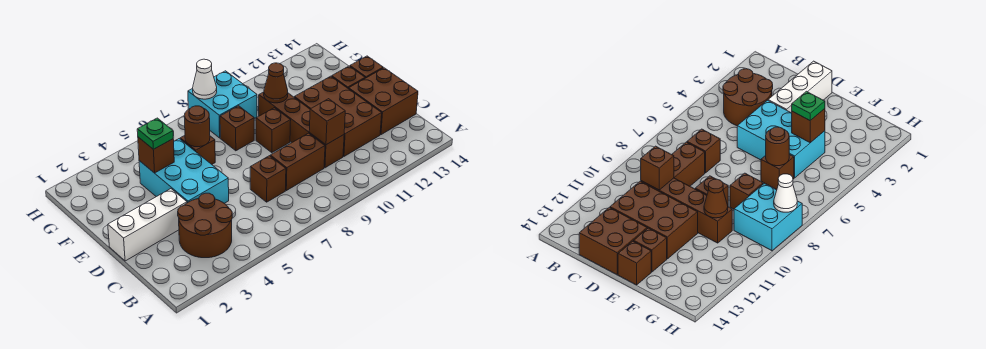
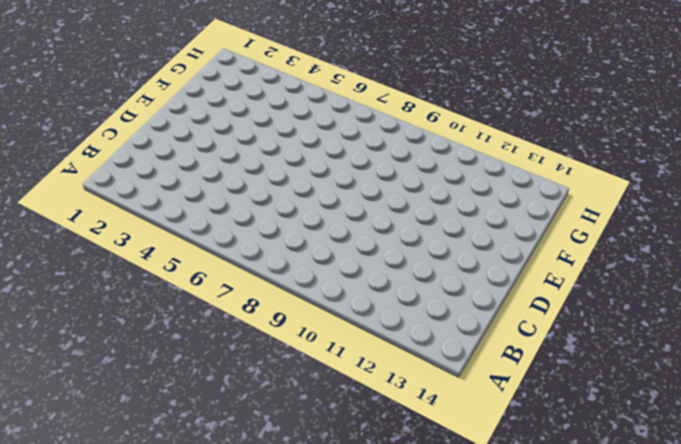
none -> brown round brick B3:C4 level 1
none -> brown brick C7 level 1
none -> brown brick C8:C9 level 1

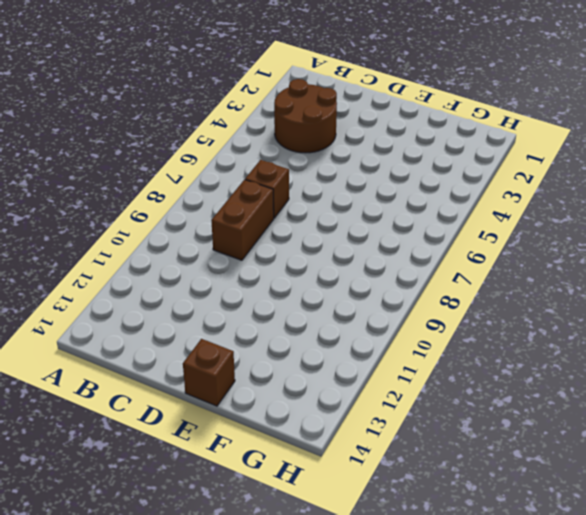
none -> brown brick C10:F10 level 1
none -> brown brick C11:E12 level 1
none -> brown brick C13:D14 level 1

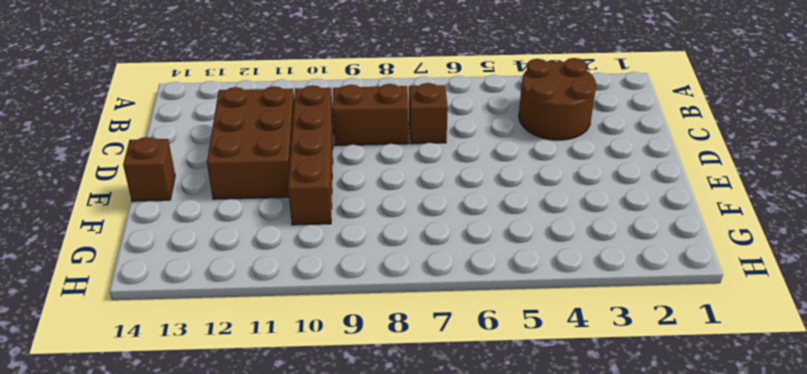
none -> brown brick C13:D14 level 1
none -> white brick D1:D3 level 1
none -> cyan brick D4:F5 level 1

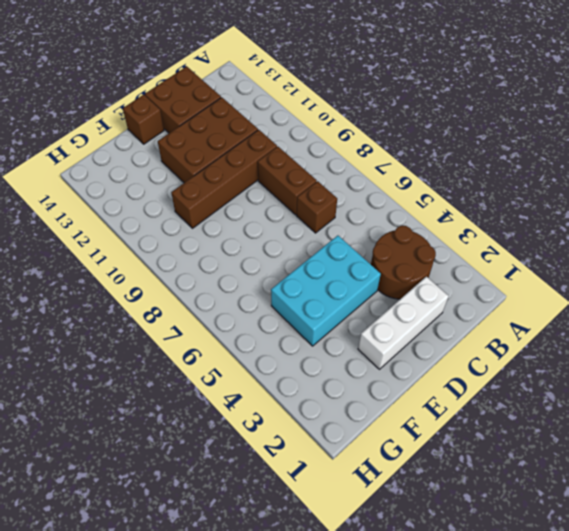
white brick C2:E2 level 1 -> white brick D1:D3 level 1
none -> brown brick E9 level 1
none -> brown brick E13 level 1
none -> brown brick F6 level 1

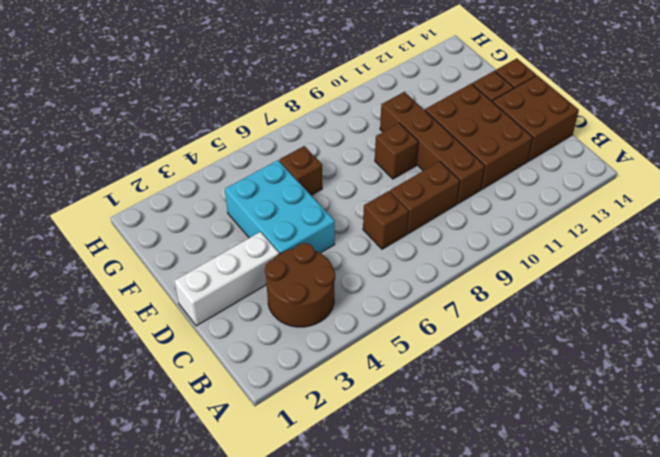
none -> brown brick F8 level 1
none -> cyan brick G8:H9 level 1
none -> brown brick C10 level 2

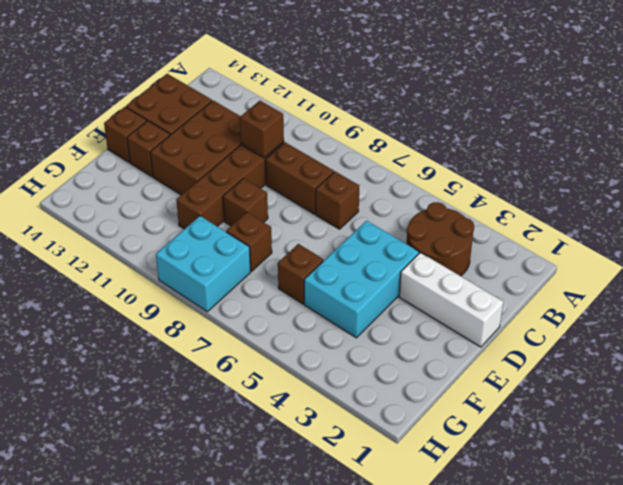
none -> brown brick F4 level 2
none -> brown round brick F6 level 2
none -> brown cone F10 level 2

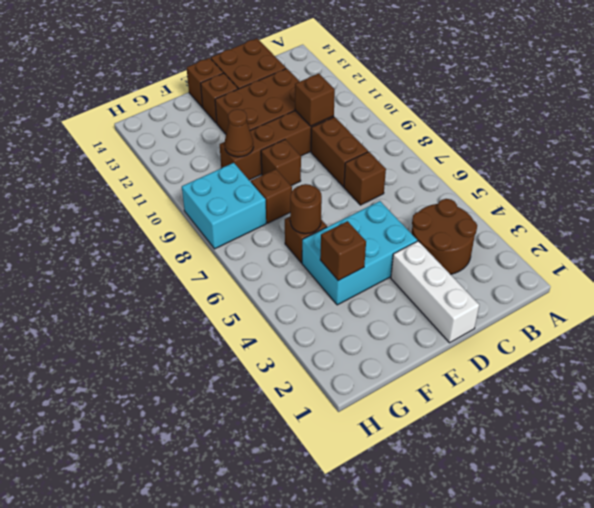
none -> white cone H8 level 2
none -> green plate F4 level 3

